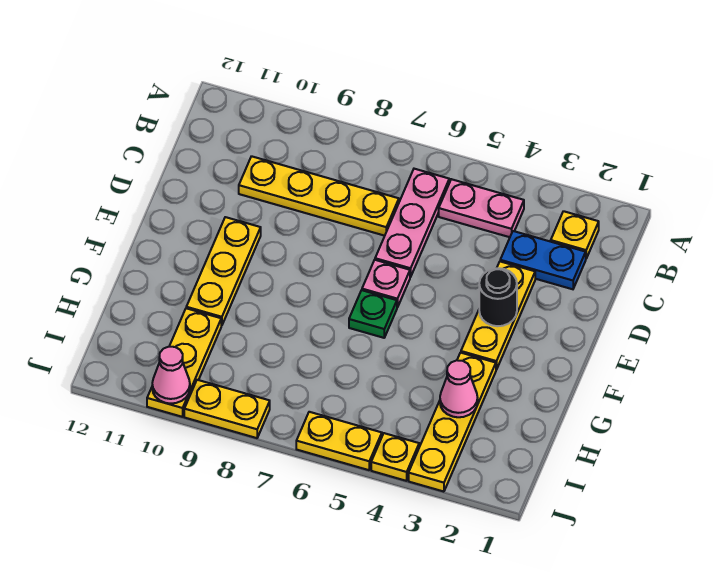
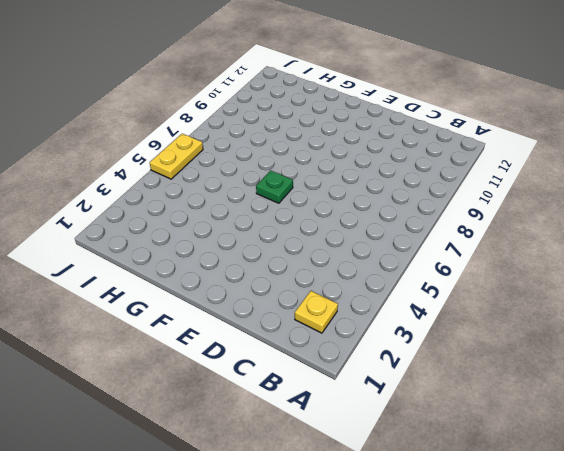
none -> pink plate B4:B5 level 1
none -> pink plate B6:D6 level 1
none -> blue plate C2:C3 level 1

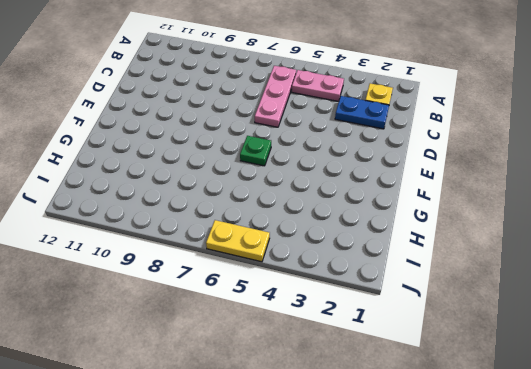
none -> yellow plate C7:C10 level 1
none -> yellow plate D3:F3 level 1
none -> pink plate E6 level 1

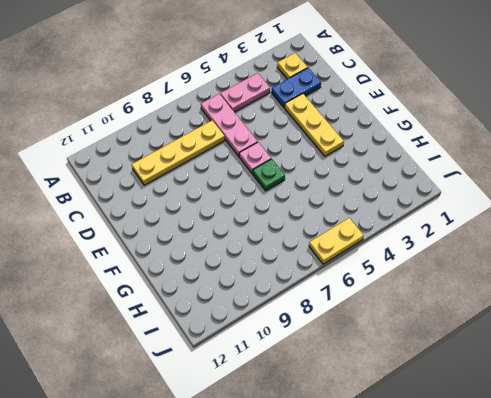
none -> yellow plate E10:G10 level 1
none -> yellow plate G3:J3 level 1
none -> yellow plate H10:J10 level 1

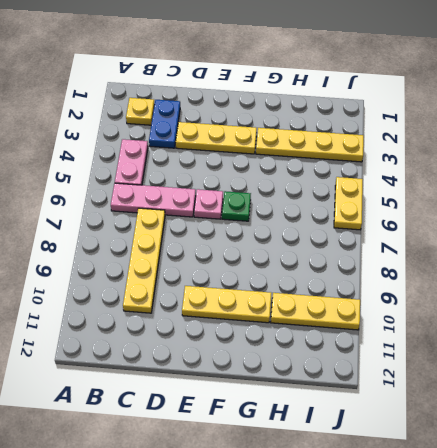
none -> yellow plate J4 level 1
none -> yellow plate J8:J9 level 1
none -> black round brick E3 level 2

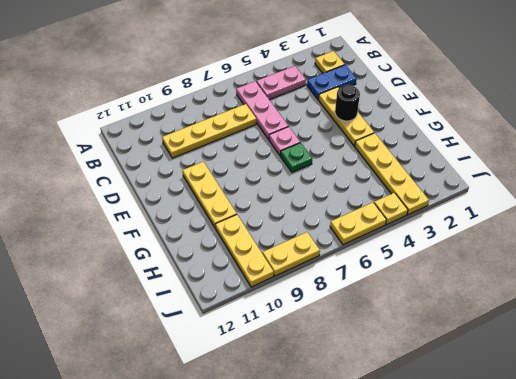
none -> pink cone H3 level 2
none -> pink cone J10 level 2

